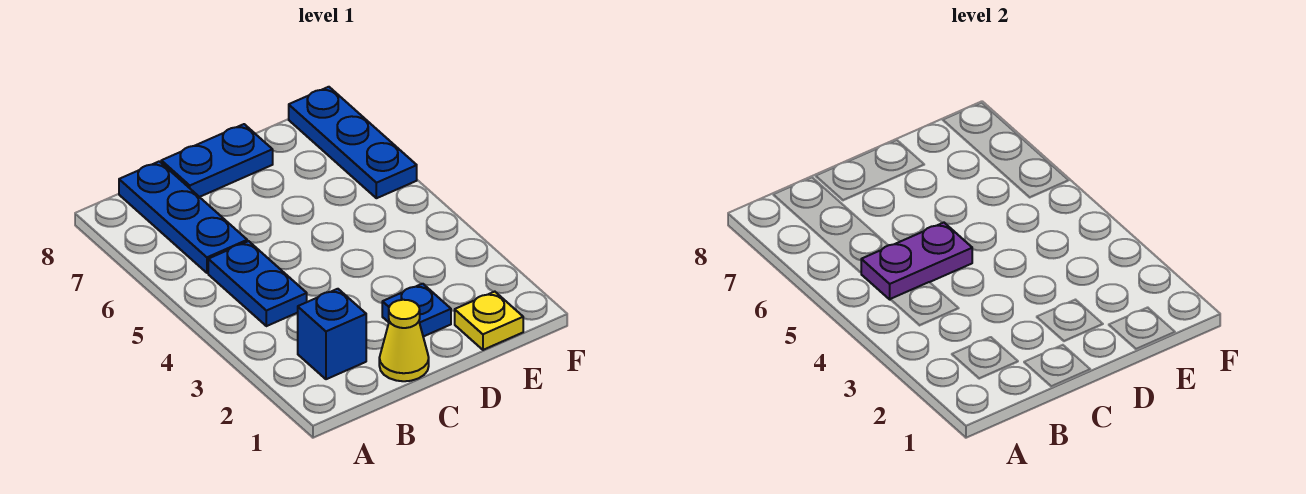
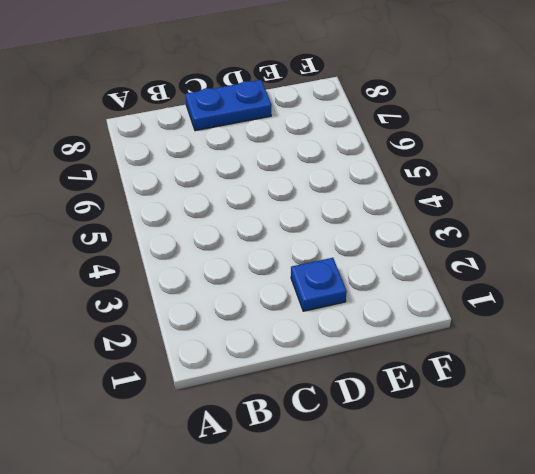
none -> blue brick B2 level 1
none -> blue plate B4:B5 level 1

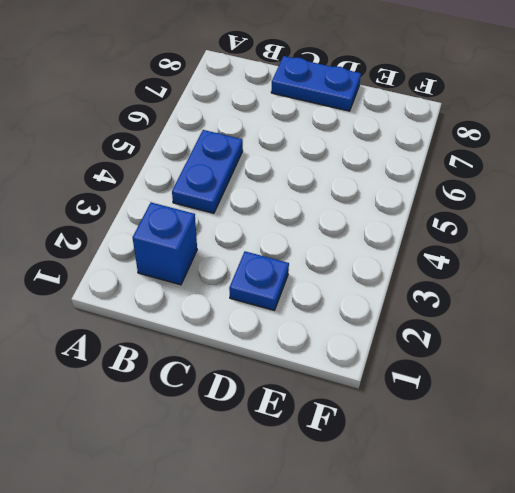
none -> blue plate B6:B8 level 1
none -> yellow cone C1 level 1

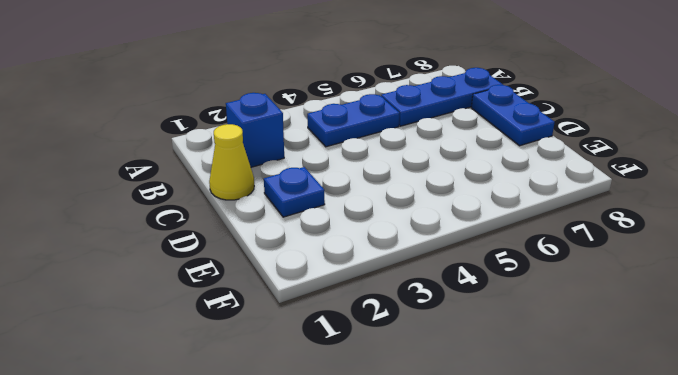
none -> yellow plate E1 level 1
none -> blue plate F6:F8 level 1

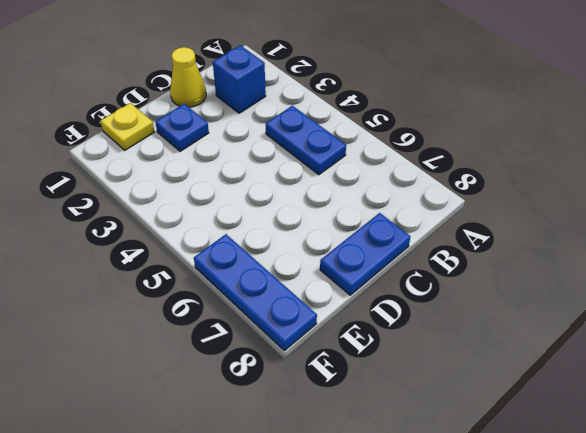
none -> blue plate B6:B8 level 1
none -> purple plate B5:C5 level 2

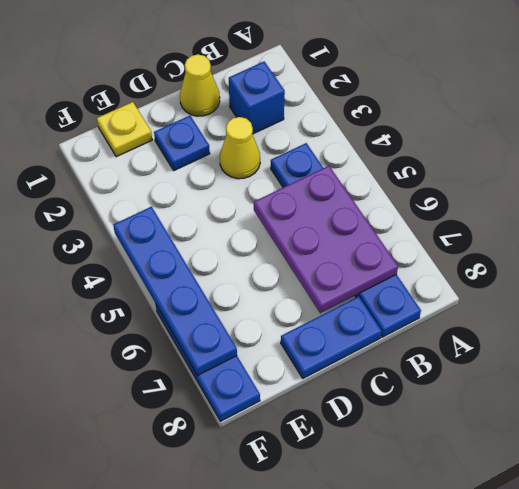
purple plate B5:C7 level 2 -> purple plate B5:C5 level 2
yellow cone C3 level 1 -> none
blue plate F4:F7 level 2 -> none

